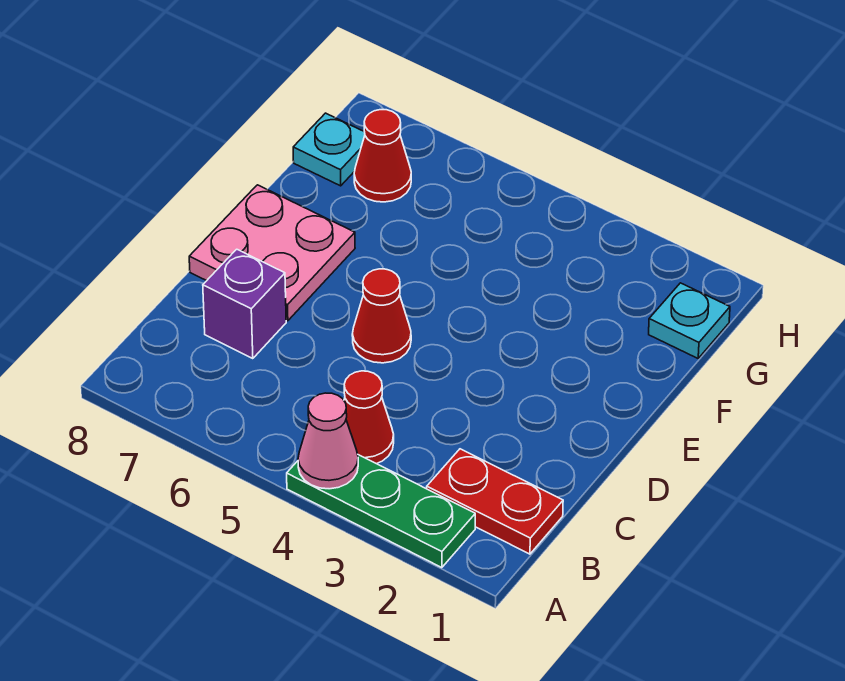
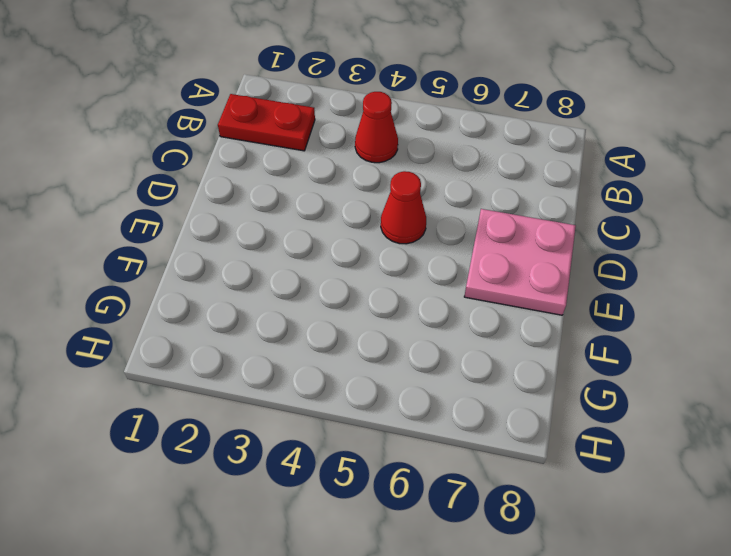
none -> green plate A2:A4 level 1
none -> purple brick C7 level 1

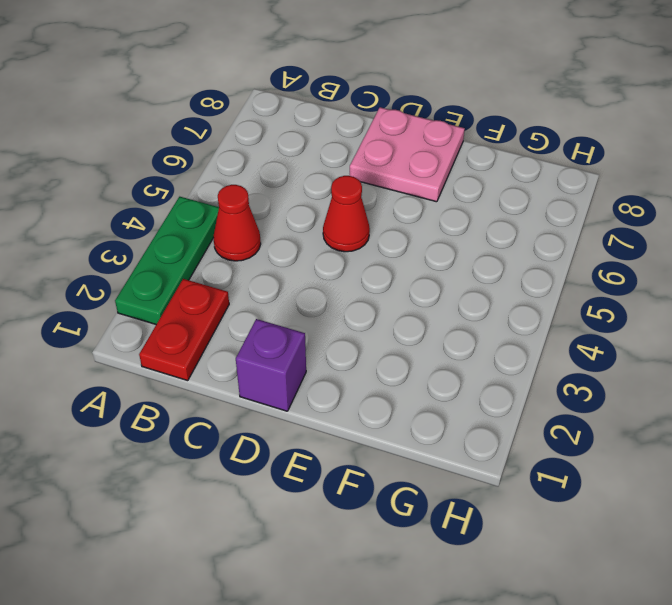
purple brick D1 level 1 -> purple brick C7 level 1
none -> cyan plate G1 level 1
none -> red cone G7 level 1

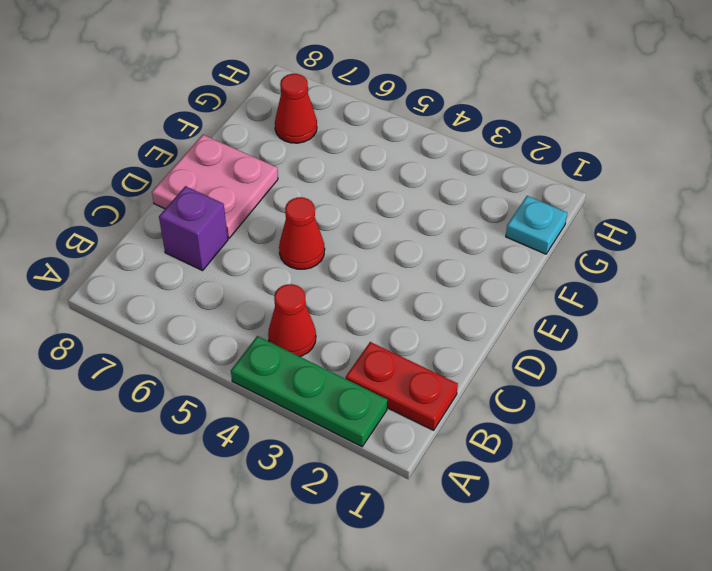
none -> cyan plate G8 level 1
none -> pink cone A4 level 2

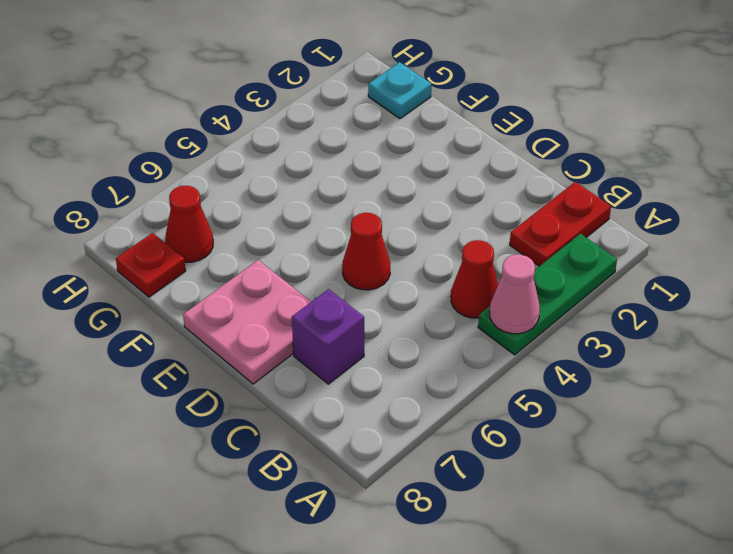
red plate G8 level 1 -> cyan plate G8 level 1

